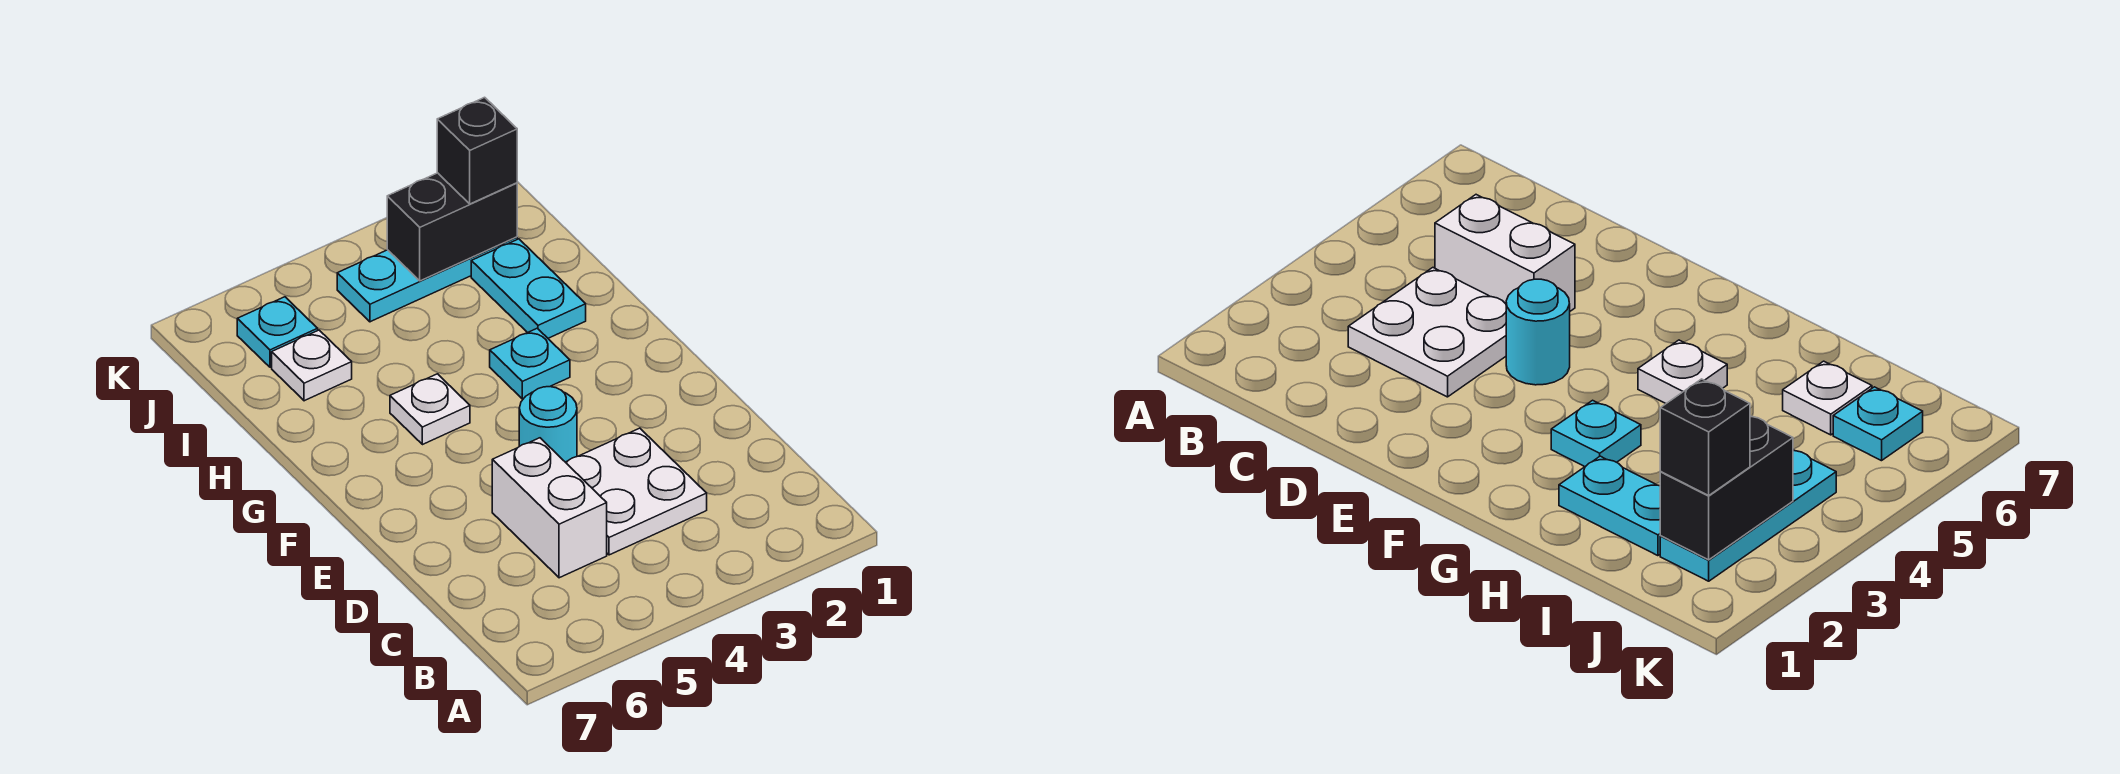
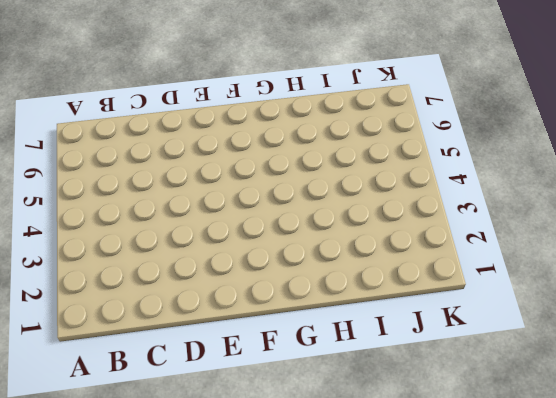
none -> white plate C3:D4 level 1
none -> white brick C5:D5 level 1

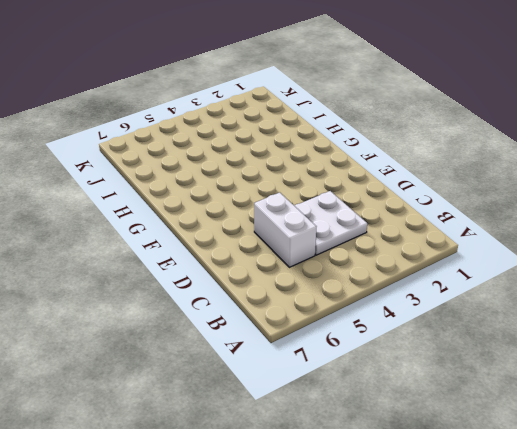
none -> cyan round brick E4 level 1
none -> cyan plate G3 level 1

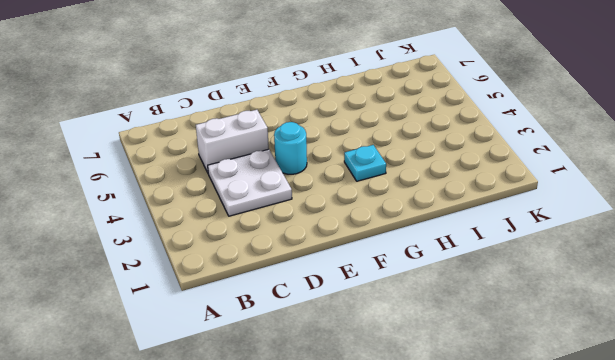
none -> white plate G5 level 1
none -> cyan plate H2:I2 level 1

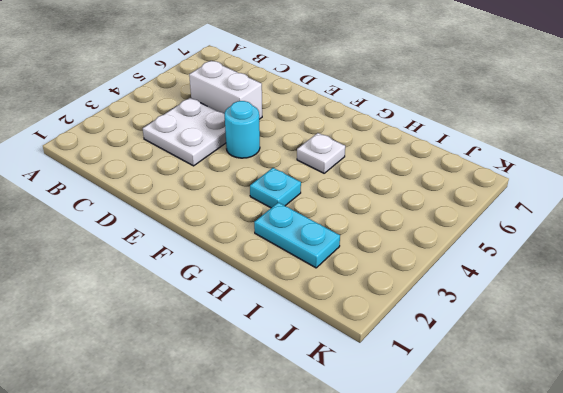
none -> white plate I6 level 1
none -> cyan plate J2:J4 level 1

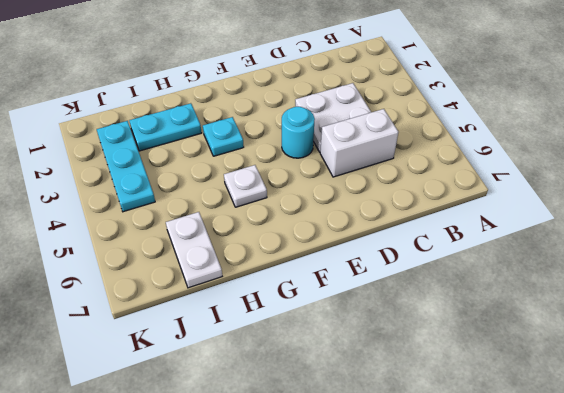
white plate I6:I7 level 1 -> white plate I6 level 1
none -> cyan plate J6 level 1
none -> black brick J2:J3 level 2

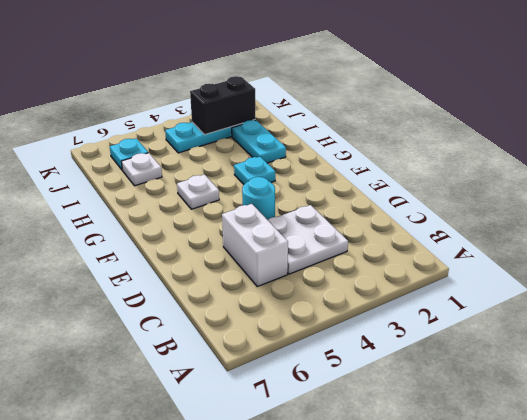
none -> black brick J2 level 3

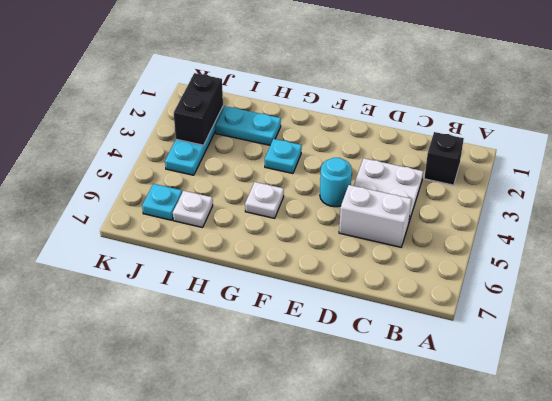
black brick B2 level 1 -> black brick J2 level 3

